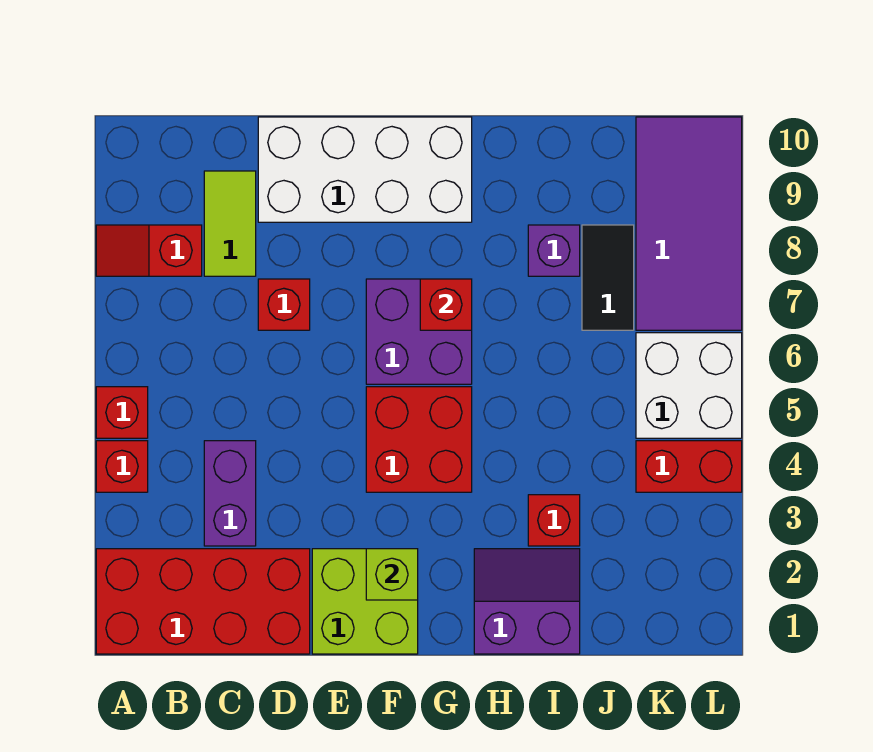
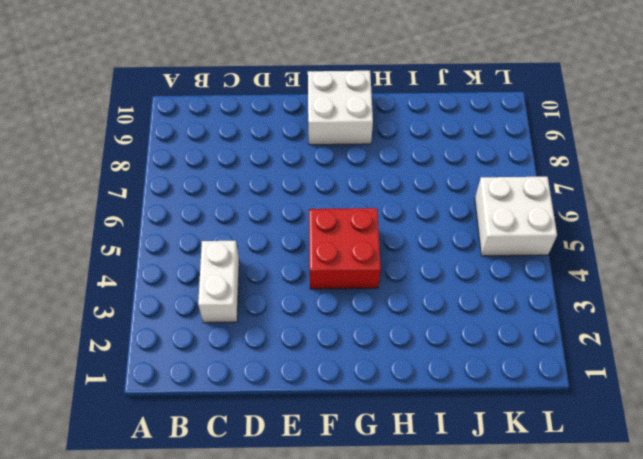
white brick C3:C4 level 1 -> purple brick C3:C4 level 1
white brick F9:G10 level 1 -> white brick D9:G10 level 1
none -> red brick A1:D2 level 1
none -> red brick A4 level 1
none -> red brick A5 level 1

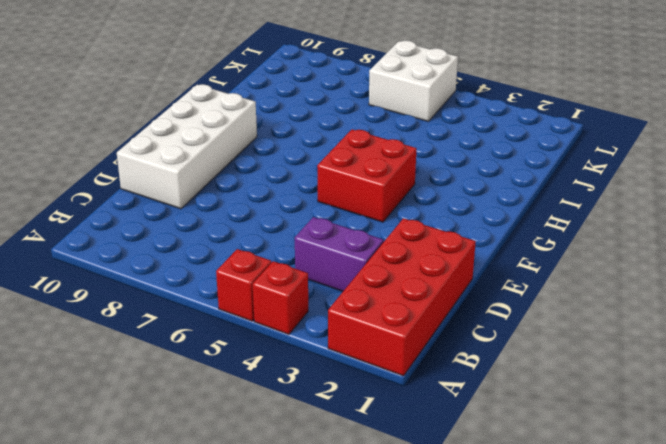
none -> red slope A8:B8 level 1 top B
none -> lime tile C8:C9 level 1
none -> red brick D7 level 1

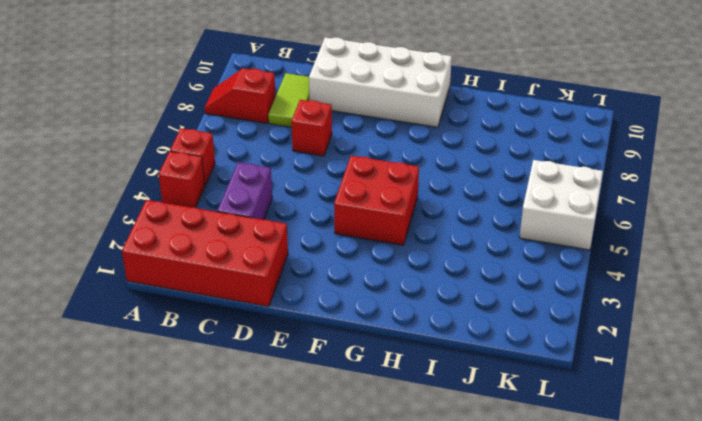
none -> lime brick E1:F2 level 1
none -> purple brick F6:G7 level 1
none -> purple slope H1:I2 level 1 top 1

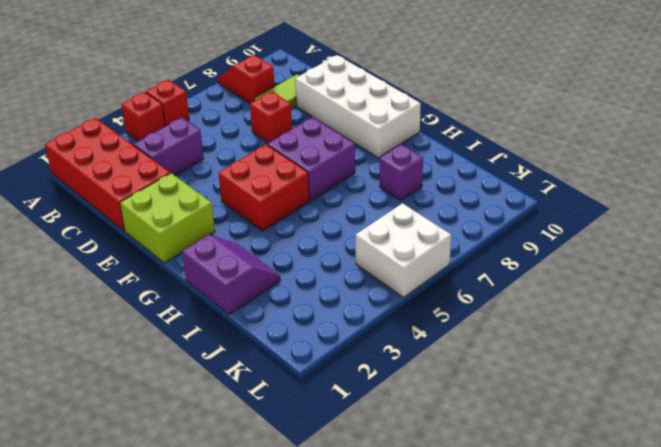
none -> red brick I3 level 1
none -> black tile J7:J8 level 1
none -> red brick K4:L4 level 1

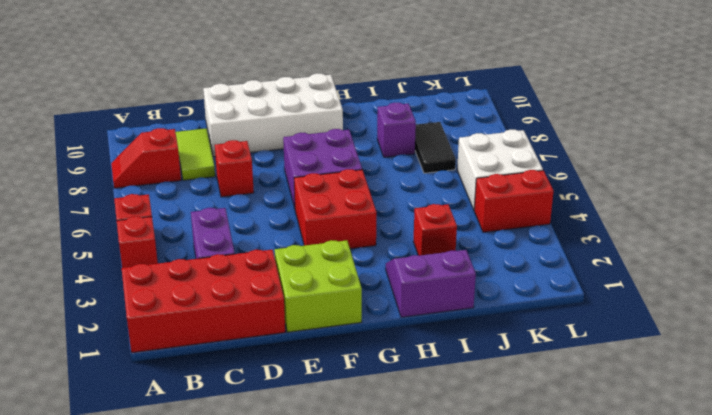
none -> purple tile K7:L10 level 1
none -> lime brick F2 level 2
none -> red brick G7 level 2

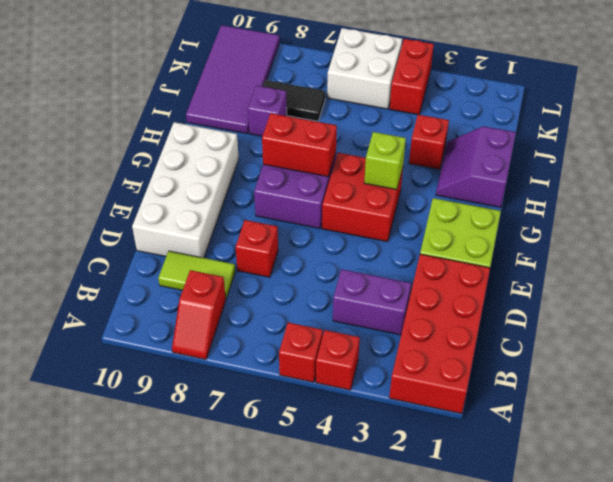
lime brick G4 level 2 -> lime brick F2 level 2
red brick G6:G7 level 2 -> red brick G7 level 2
purple tile I9:L10 level 1 -> purple tile K7:L10 level 1

